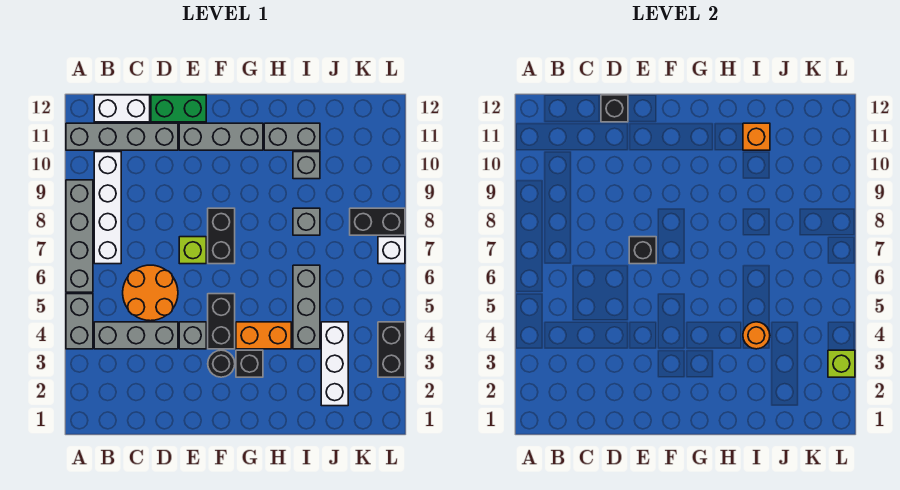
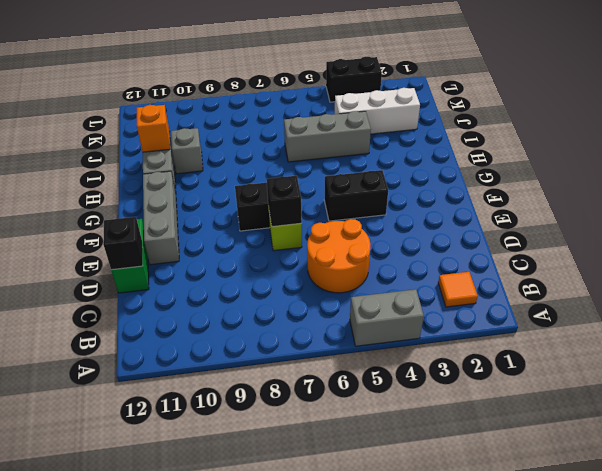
orange tile B2 level 1 -> none
none -> grey brick A6:A9 level 1
none -> grey brick A11:D11 level 1
none -> grey brick B4:D4 level 1

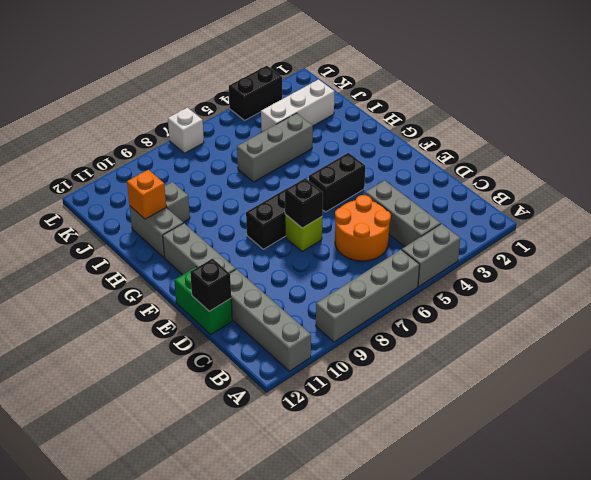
none -> white brick B7:B10 level 1
none -> white brick B12:C12 level 1
none -> grey brick E4 level 1

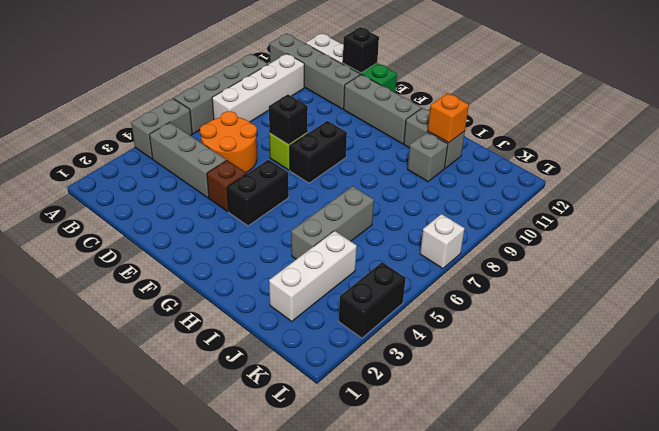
brown brick E4 level 1 -> grey brick E4 level 1
none -> black round brick F3 level 1
none -> black brick G3 level 1
none -> orange brick G4:H4 level 1

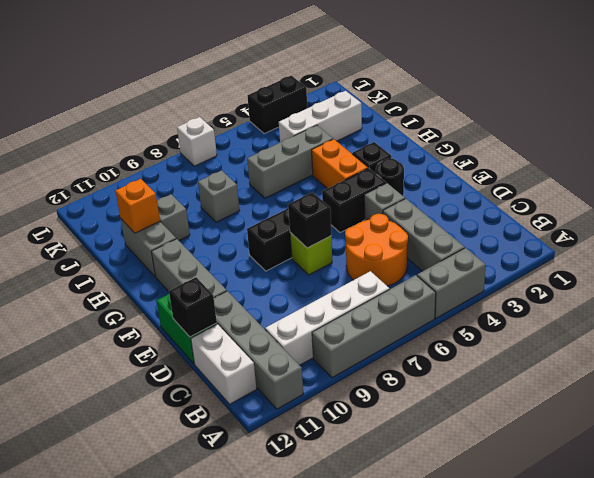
none -> black brick K8:L8 level 1
none -> orange round brick I4 level 2
none -> lime brick L3 level 2

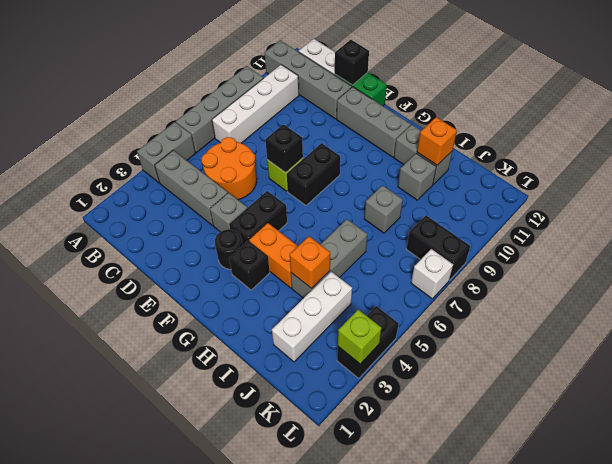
orange brick I4 level 2 -> orange round brick I4 level 2

